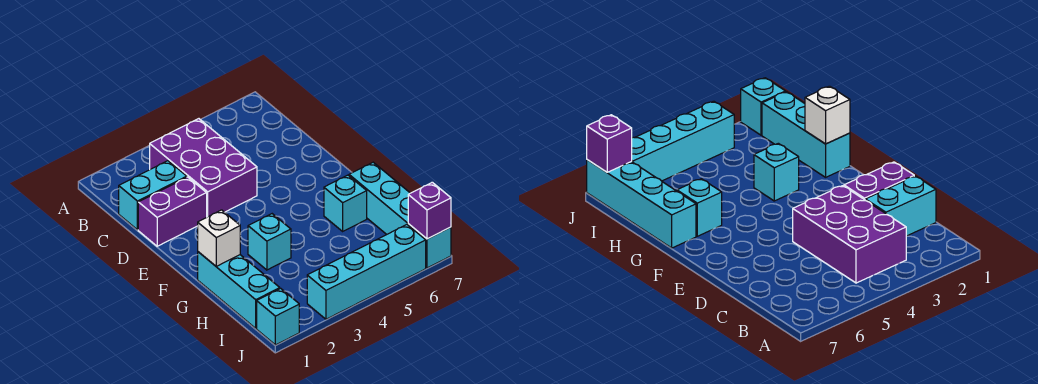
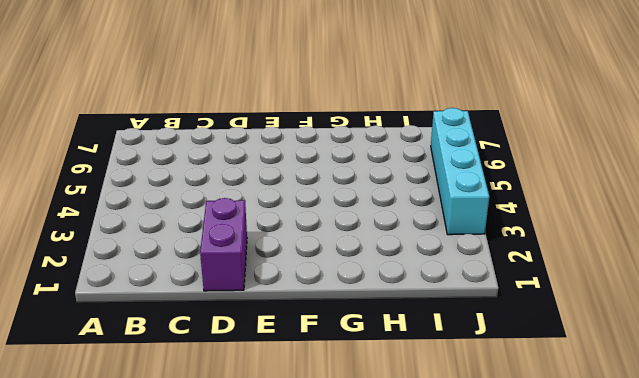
none -> purple brick B3:D4 level 1
none -> cyan brick C1:C2 level 1

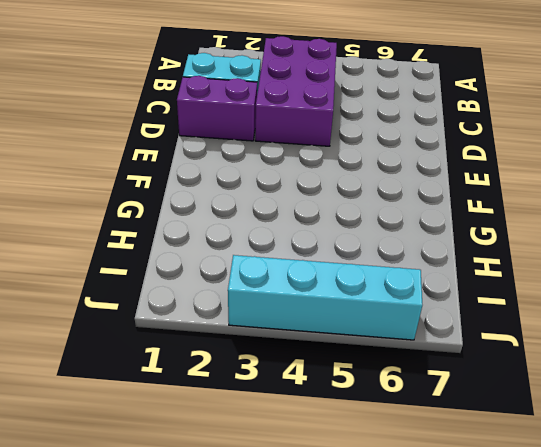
none -> cyan brick G1:I1 level 1
none -> cyan brick G3 level 1

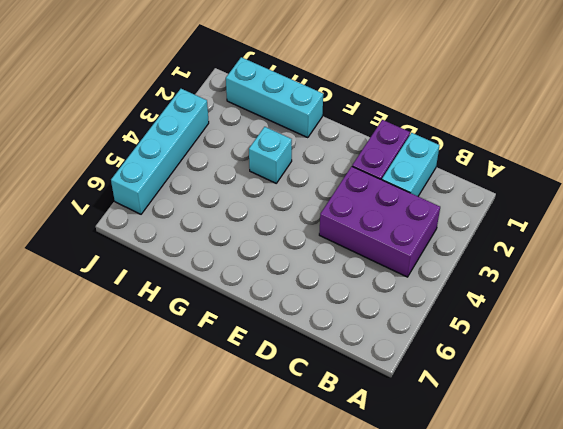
none -> cyan brick G6 level 1
none -> cyan brick G7:J7 level 1

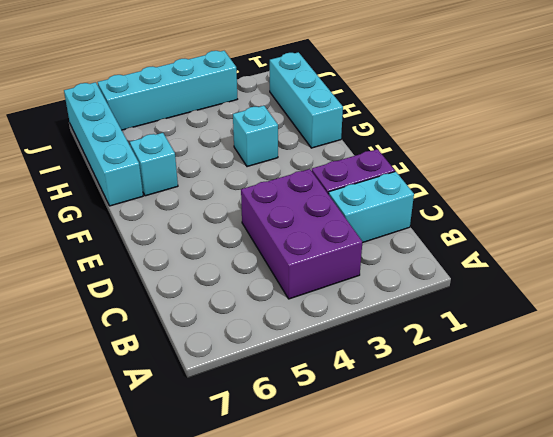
none -> cyan brick J1 level 1
none -> white brick G1 level 2

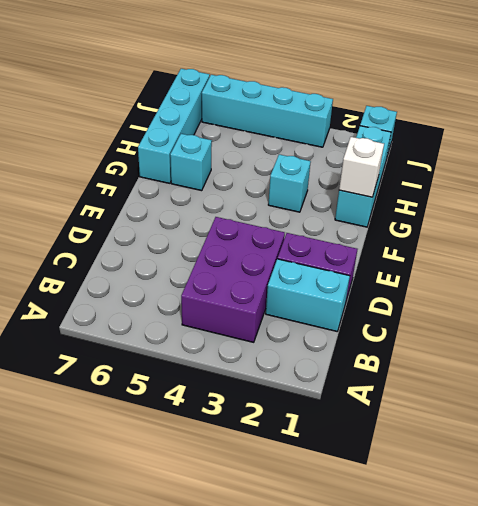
none -> purple brick J7 level 2

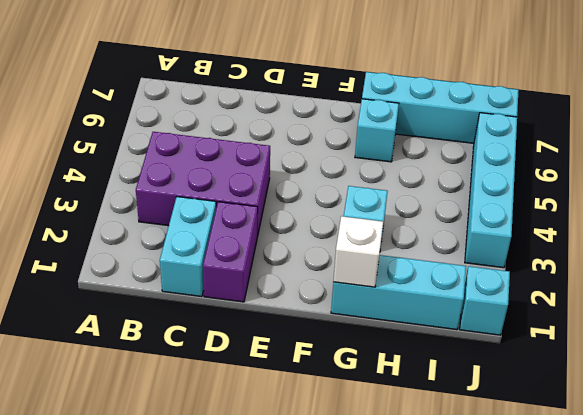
none -> purple brick J7 level 2

